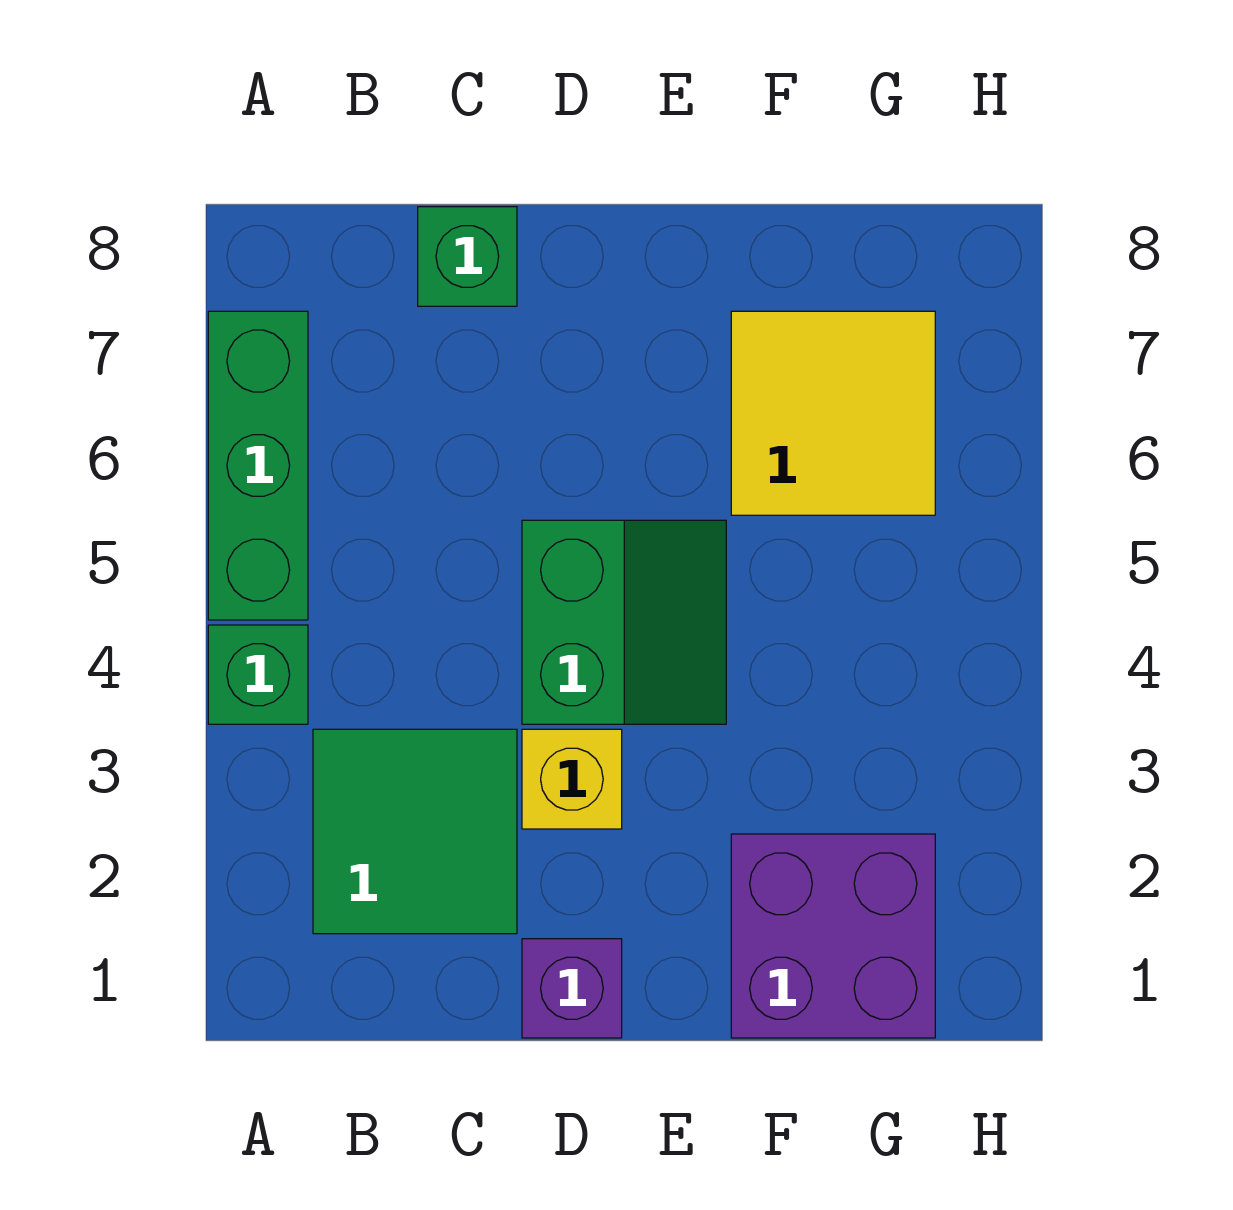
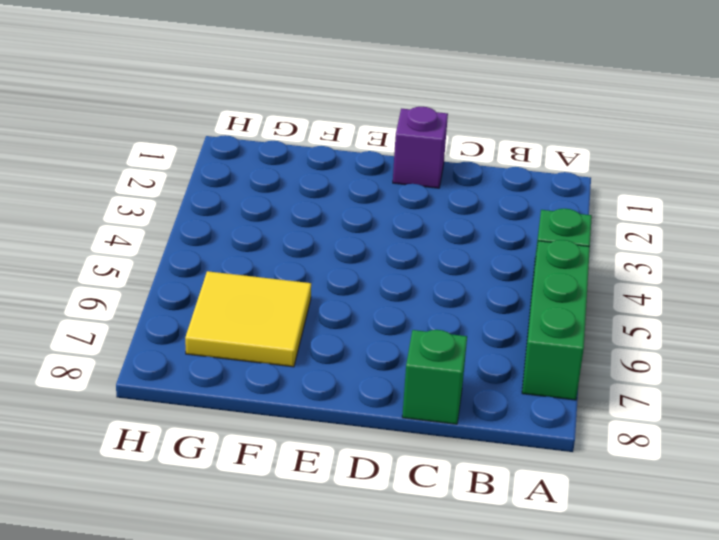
none -> green tile B2:C3 level 1
none -> yellow brick D3 level 1

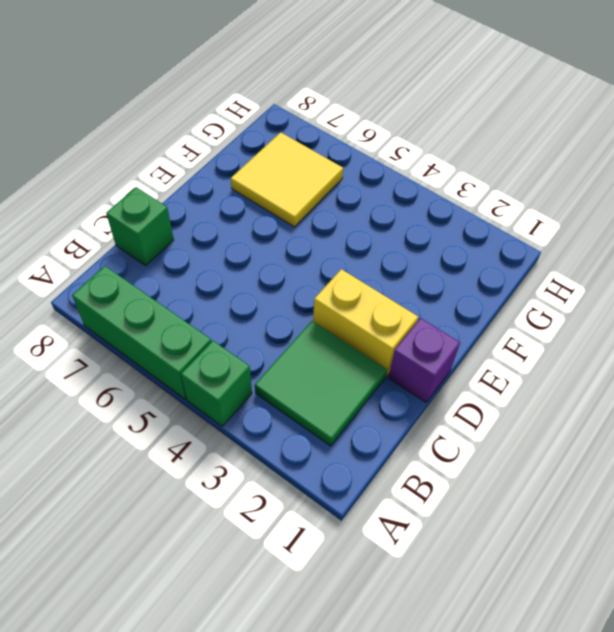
yellow brick D2:D3 level 1 -> yellow brick D3 level 1
none -> green slope D4:E5 level 1 top D
none -> purple brick F1:G2 level 1

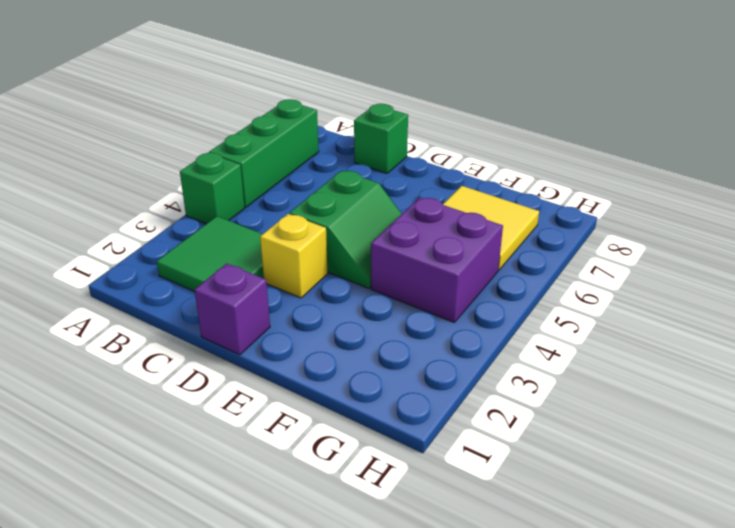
purple brick F4:G5 level 1 -> purple brick F1:G2 level 1

